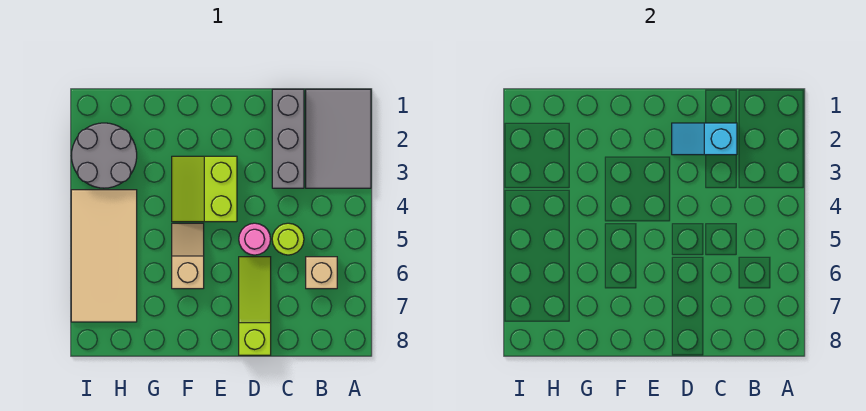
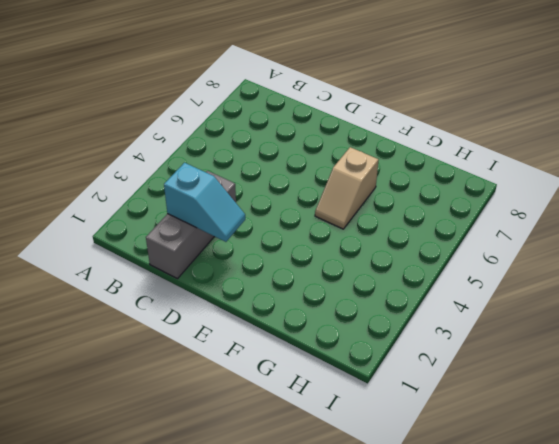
none -> grey tile A1:B3 level 1
none -> tan brick B6 level 1

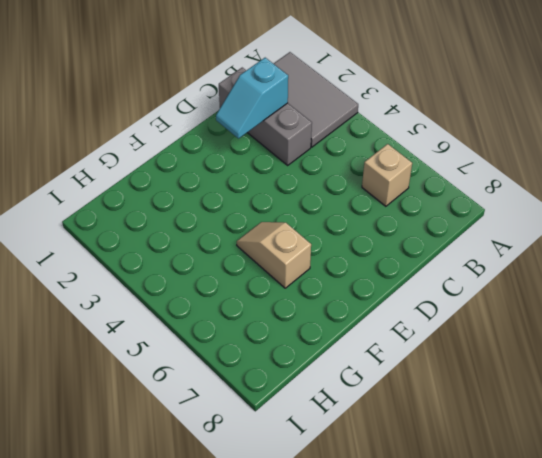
none -> lime round brick C5 level 1
none -> pink round brick D5 level 1

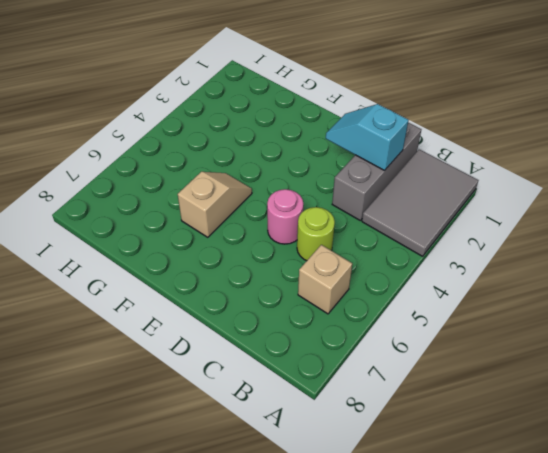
none -> lime slope D6:D8 level 1 top 8
none -> lime slope E3:F4 level 1 top E

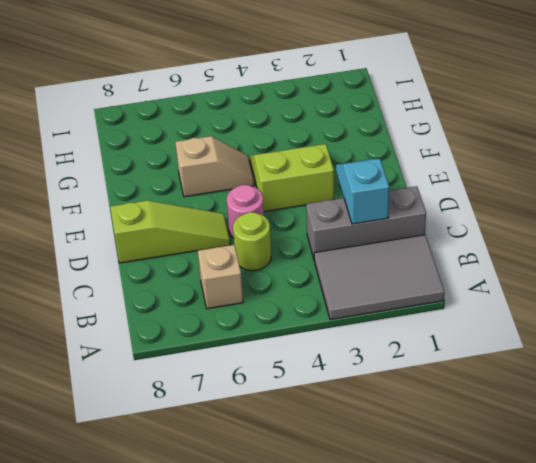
none -> grey round brick H2:I3 level 1
none -> tan tile H4:I7 level 1

